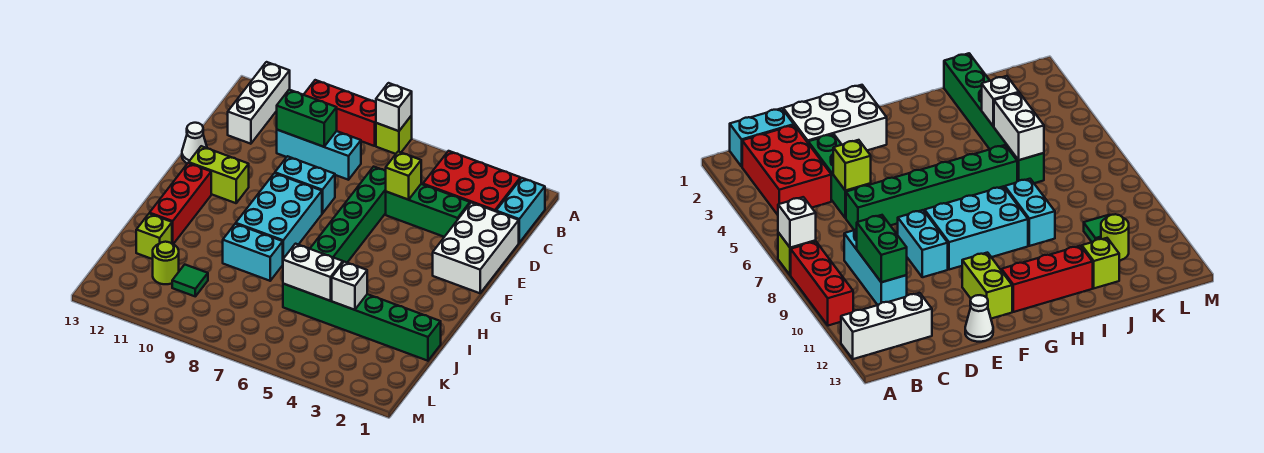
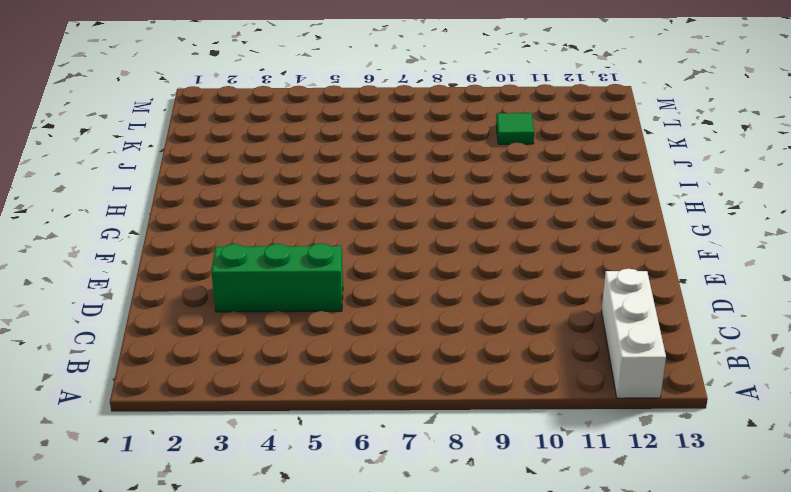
none -> lime brick A7 level 1
none -> red brick A8:A10 level 1
none -> cyan brick B1:C1 level 1

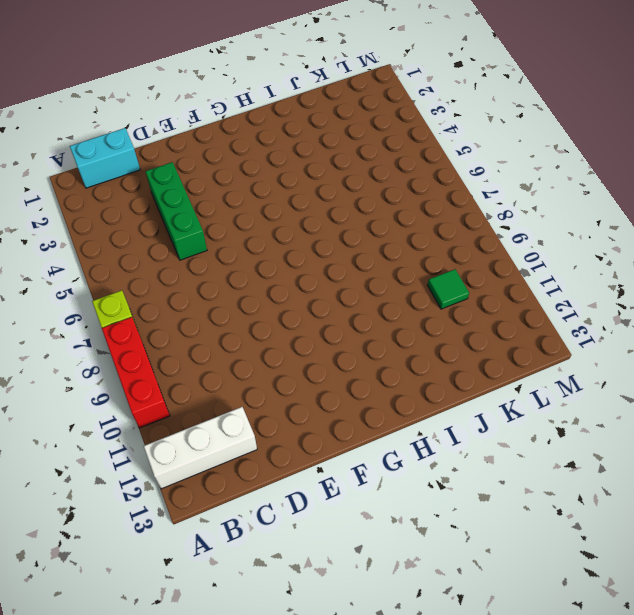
none -> red brick B2:C4 level 1
none -> cyan brick C8:C10 level 1
none -> white brick D1:F2 level 1

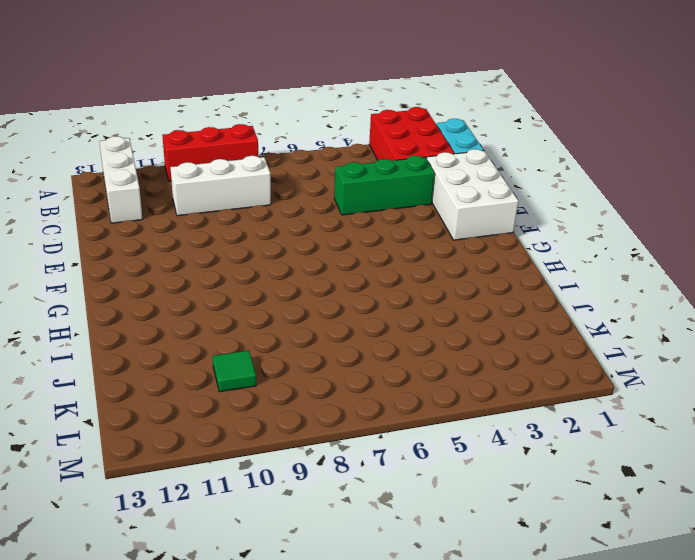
red brick A2:C3 level 1 -> red brick B2:C4 level 1
white brick C8:C10 level 1 -> cyan brick C8:C10 level 1
none -> lime brick A7 level 1
none -> green brick D6:I6 level 1
none -> cyan brick E8:E9 level 1

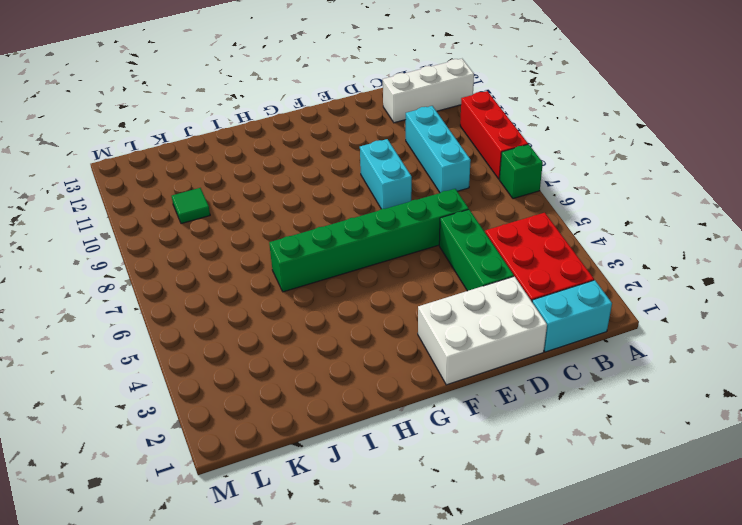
green brick A7 level 1 -> lime brick A7 level 1
none -> white cone E13 level 1
none -> cyan brick F8:H9 level 1
none -> lime brick F11:F12 level 1

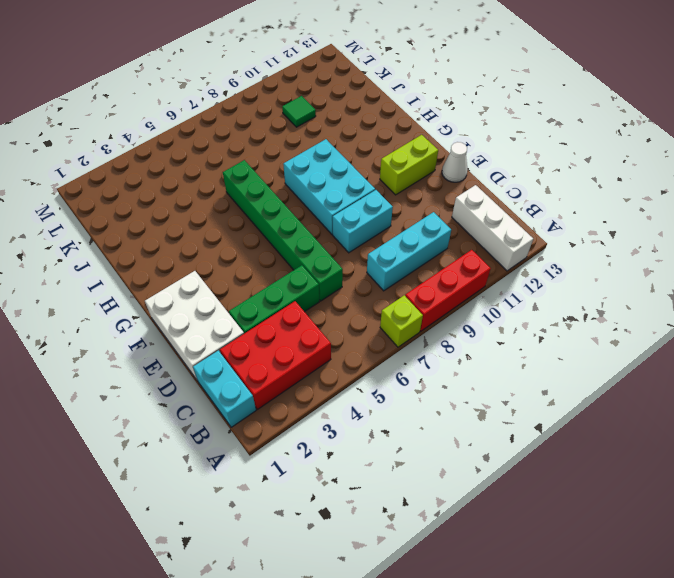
none -> red brick G12:I12 level 1
none -> cyan brick I8:I9 level 1
none -> green brick J1:J6 level 1

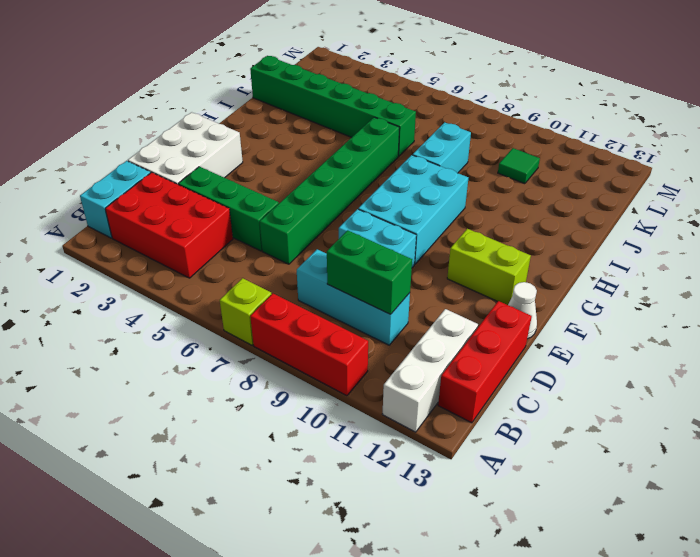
red brick B13:D13 level 1 -> red brick G12:I12 level 1
cyan brick I8:J8 level 1 -> cyan brick I8:I9 level 1
none -> lime brick J12 level 1
none -> lime round brick K11 level 1
none -> white brick A7 level 2

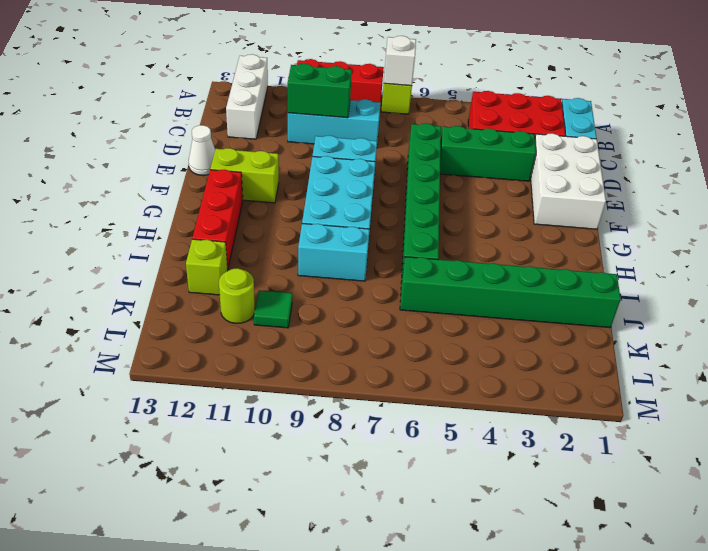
none -> lime brick D5 level 2
none -> white brick J4 level 2
none -> white brick J5:J6 level 2

